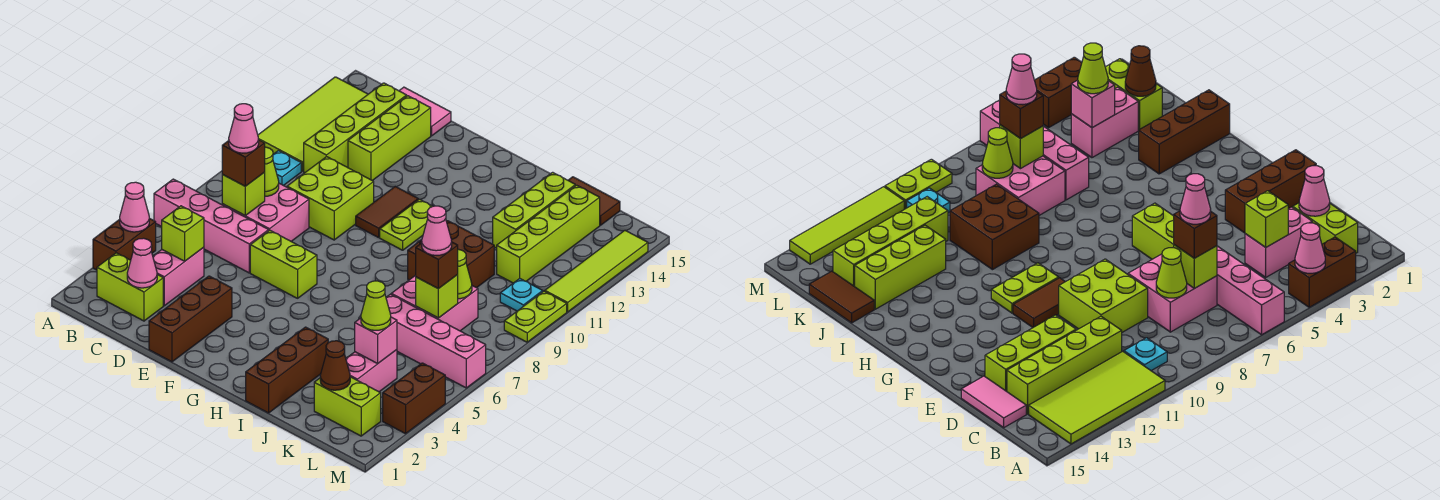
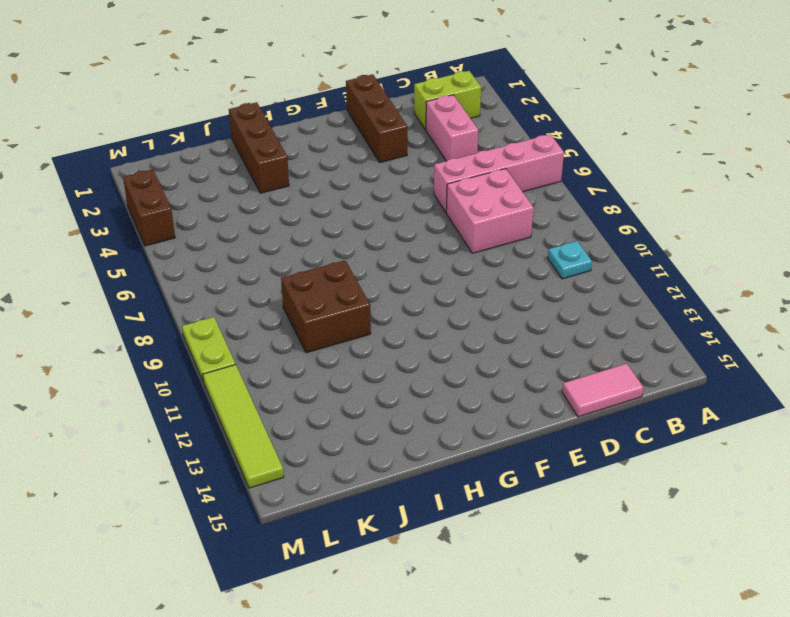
none -> brown brick A3:A4 level 1
none -> lime tile A11:B14 level 1
none -> lime brick C11:C14 level 1
none -> lime brick D9:E10 level 1

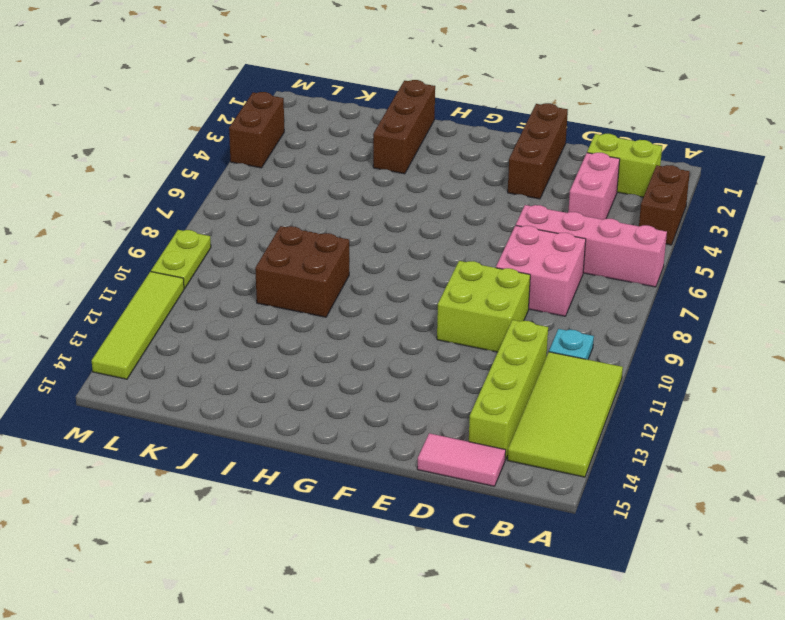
none -> lime brick D12:D14 level 1
none -> lime brick E6:F6 level 1
none -> brown tile F10:F11 level 1
none -> lime plate G10:G11 level 1

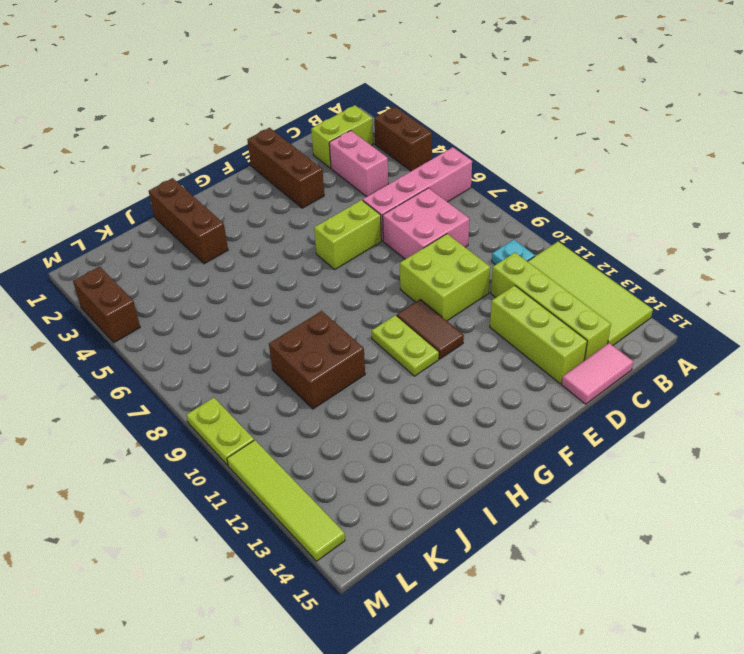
none -> pink brick J6:M6 level 1
none -> pink brick J7:K8 level 1
none -> lime brick J12:J14 level 1
none -> brown tile J15:K15 level 1

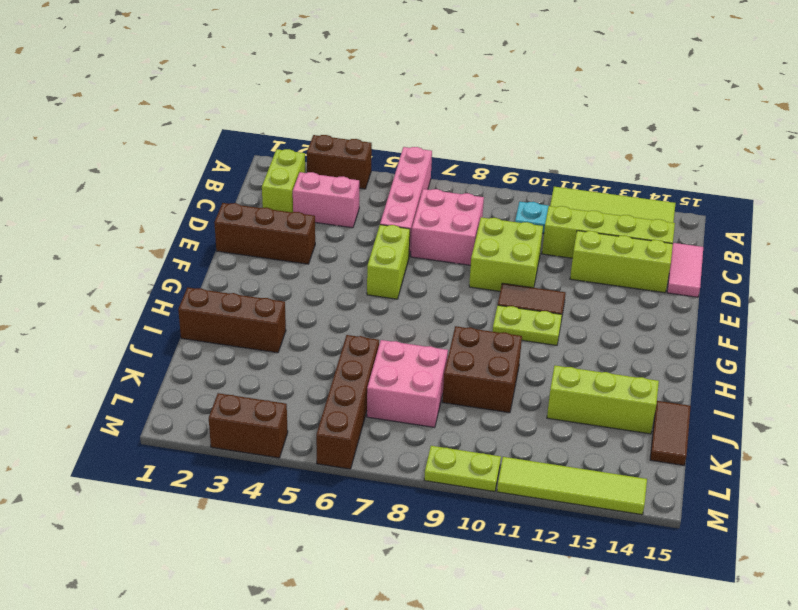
brown brick J6:M6 level 1 -> pink brick J6:M6 level 1
none -> lime brick K2:L2 level 1
none -> pink brick K3:K4 level 1
none -> lime brick K11:K14 level 1
none -> cyan plate L10 level 1

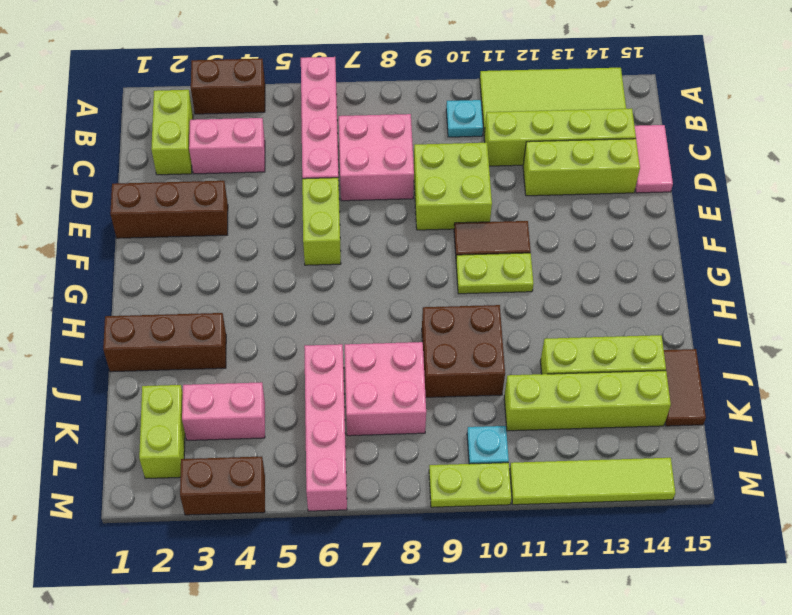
none -> pink cone A4 level 2
none -> pink cone C2 level 2
none -> lime brick C4 level 2
none -> lime brick C7 level 2

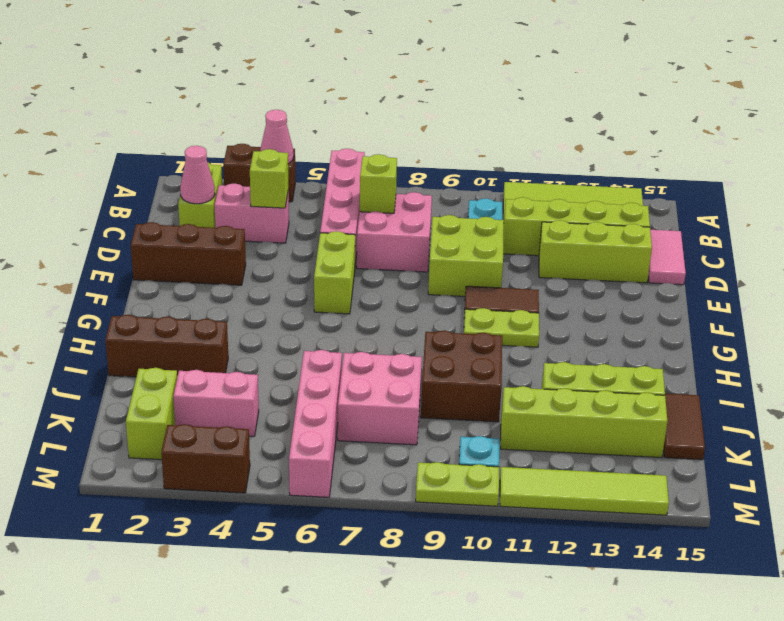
none -> lime cone C8 level 2
none -> brown cone K2 level 2
none -> pink brick K4 level 2
none -> lime brick K7 level 2

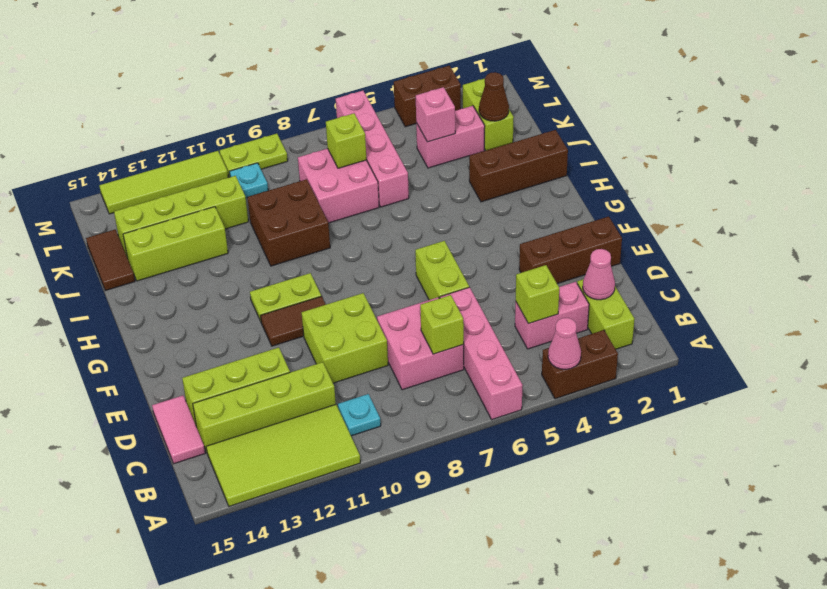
none -> lime cone C8 level 2
none -> lime cone K8 level 2
none -> brown brick C7 level 3
none -> lime cone K4 level 3

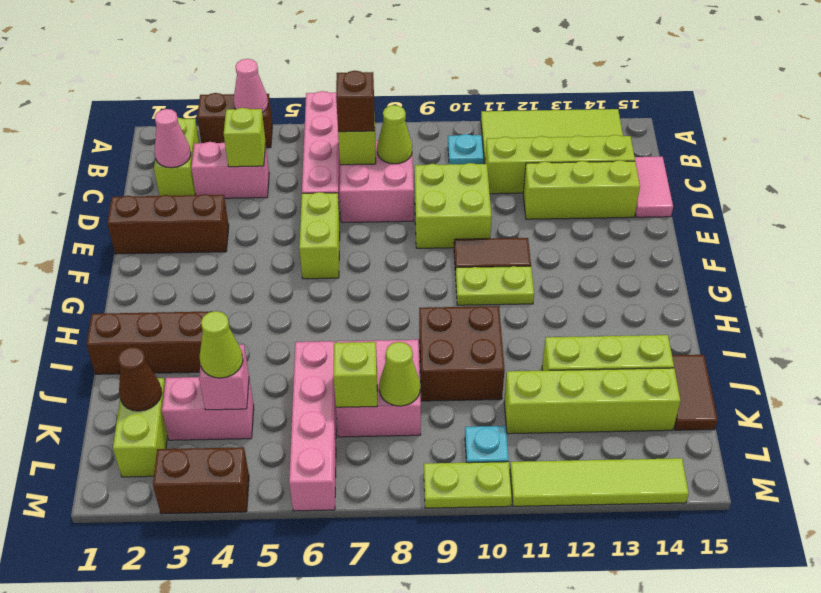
none -> brown brick K7 level 3
none -> pink cone C7 level 4
none -> pink cone K7 level 4

